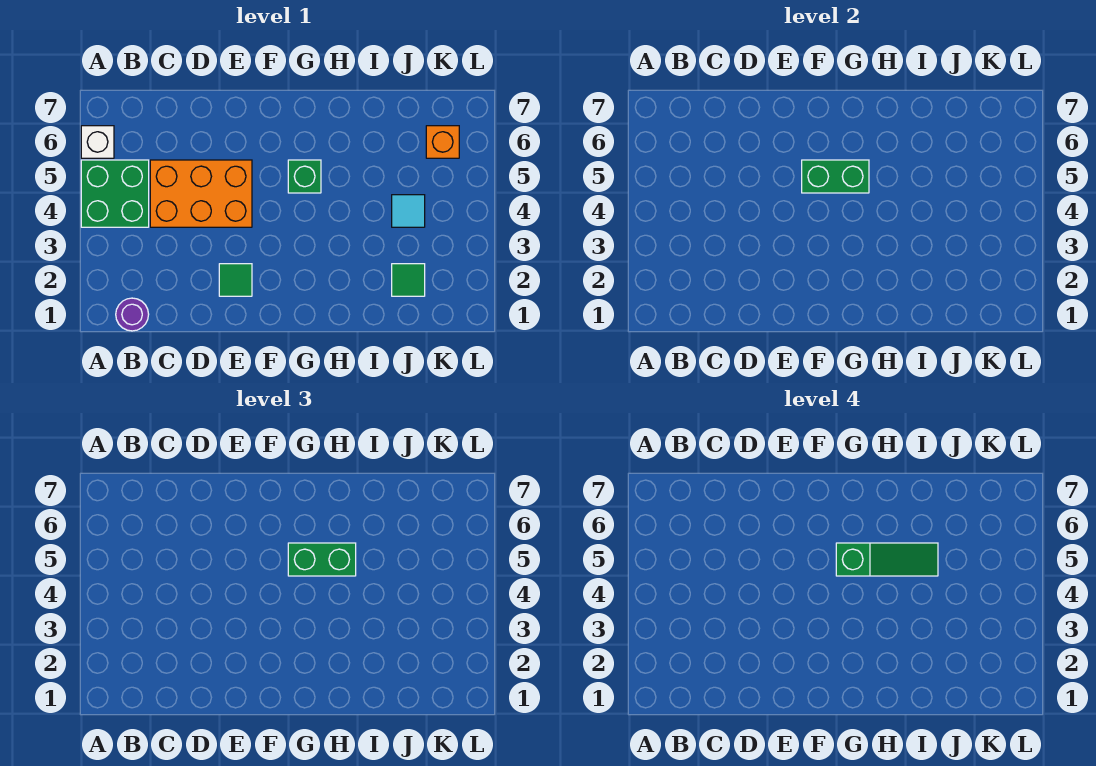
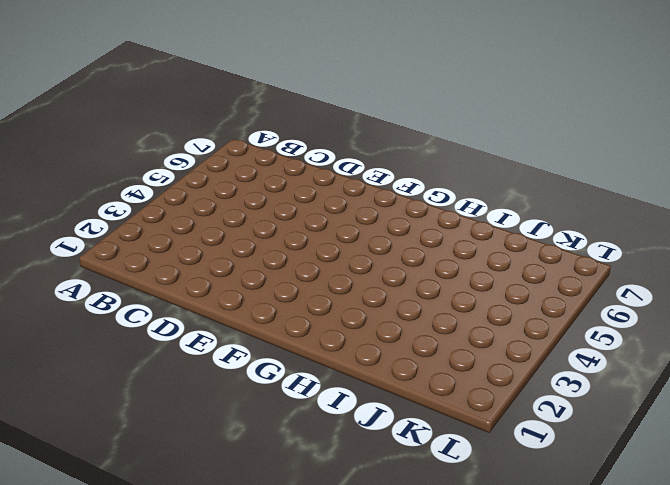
none -> green brick A4:B5 level 1
none -> white brick A6 level 1
none -> purple round brick B1 level 1

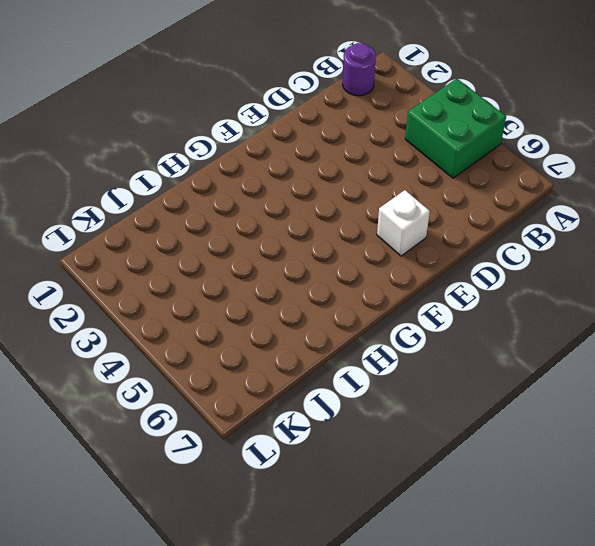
white brick E6 level 1 -> white brick A6 level 1
none -> orange brick C4:E5 level 1
none -> green tile E2 level 1
none -> green brick G5 level 1

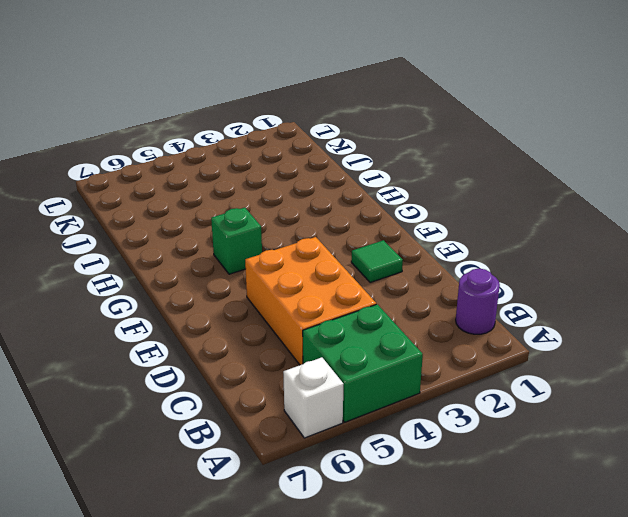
none -> green tile J2 level 1
none -> cyan tile J4 level 1
none -> orange brick K6 level 1

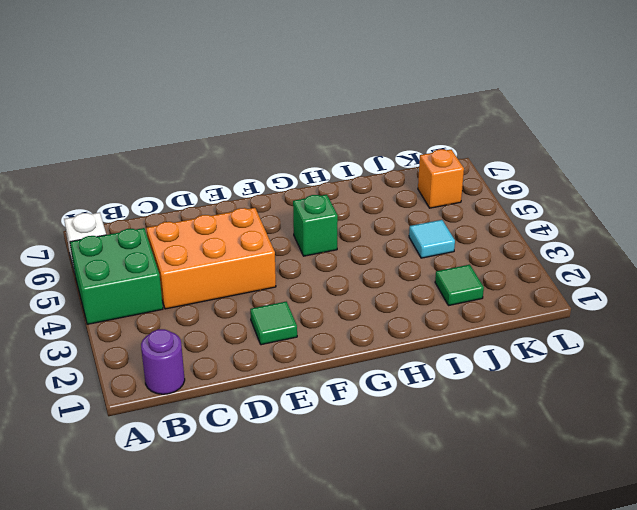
none -> green brick F5:G5 level 2
none -> green brick G5:H5 level 3
none -> green slope G5:I5 level 4 top G

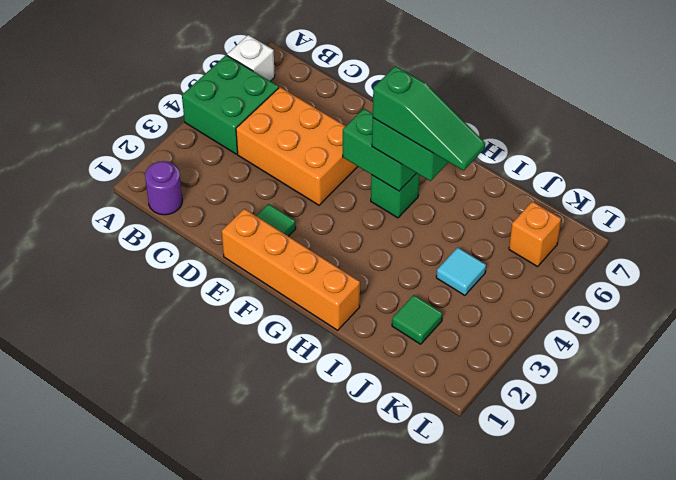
orange brick E1:H1 level 1 -> none

